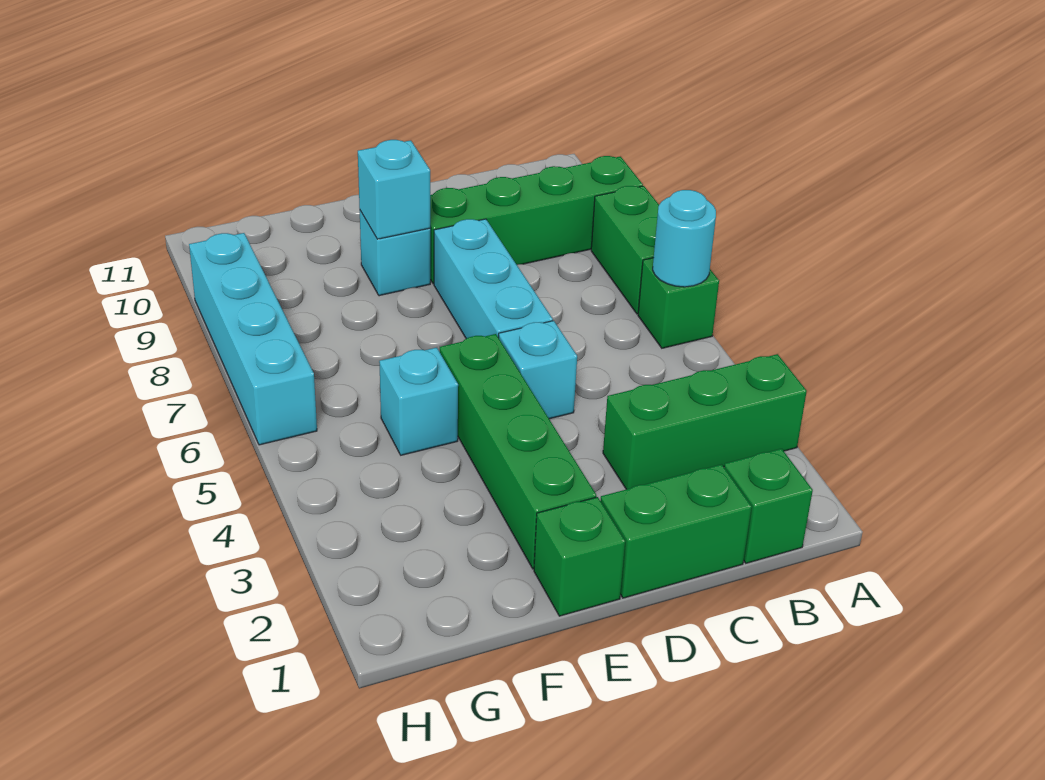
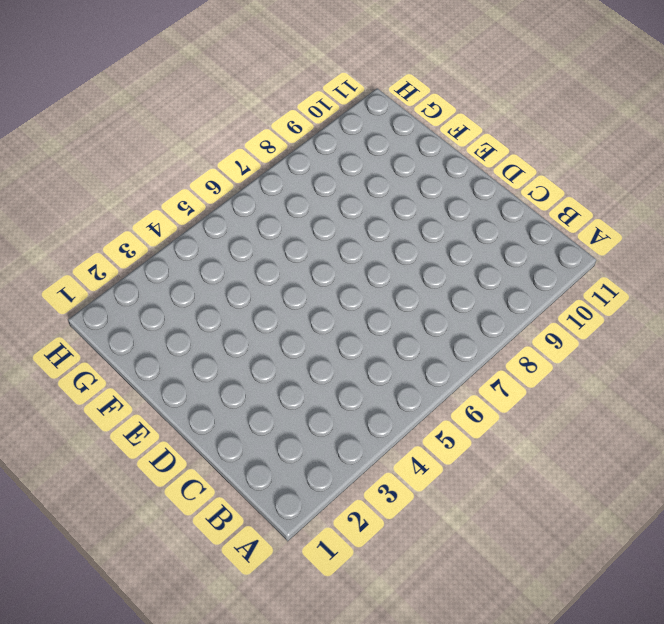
none -> green brick A3:C3 level 1
none -> green brick A6 level 1
none -> green brick A7:A8 level 1

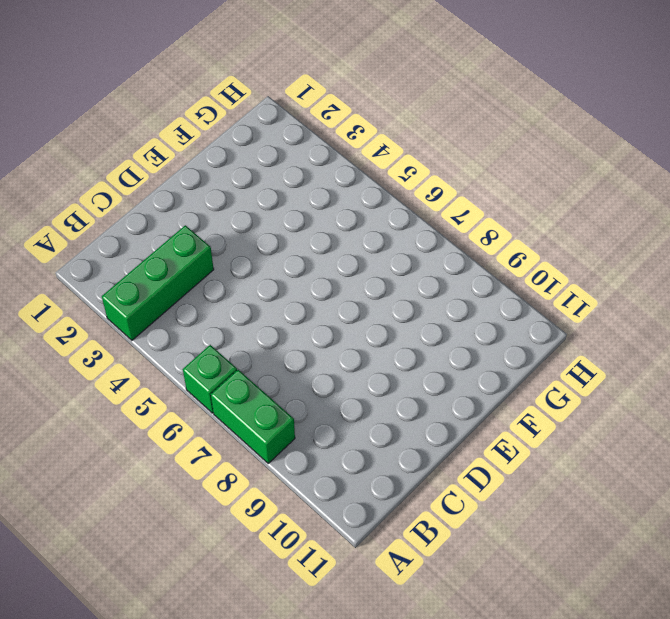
none -> green brick A9:D9 level 1
none -> green brick B1 level 1
none -> green brick C1:D1 level 1

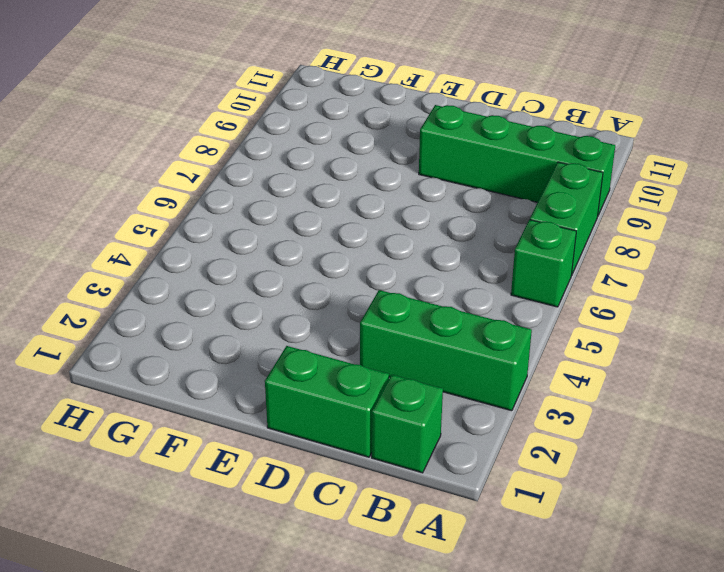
none -> cyan brick D5 level 1
none -> cyan brick D6:D8 level 1
none -> green brick E1 level 1

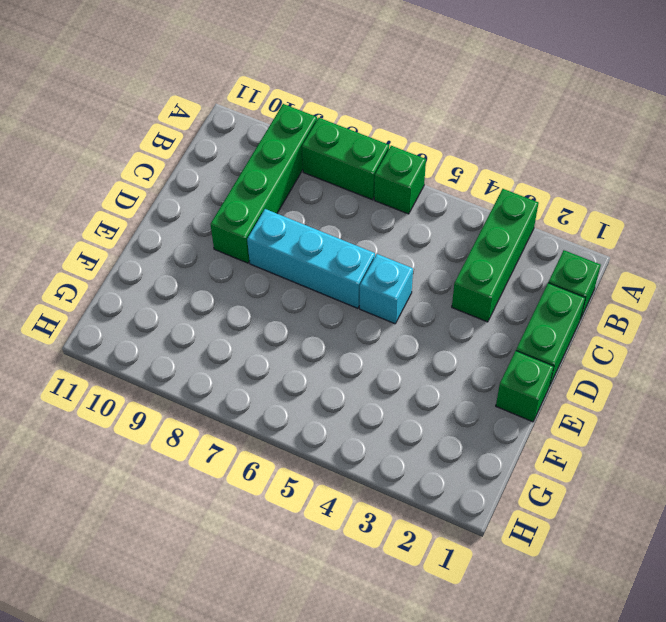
none -> green brick E2:E5 level 1
none -> cyan brick E9 level 1
none -> cyan brick F5 level 1

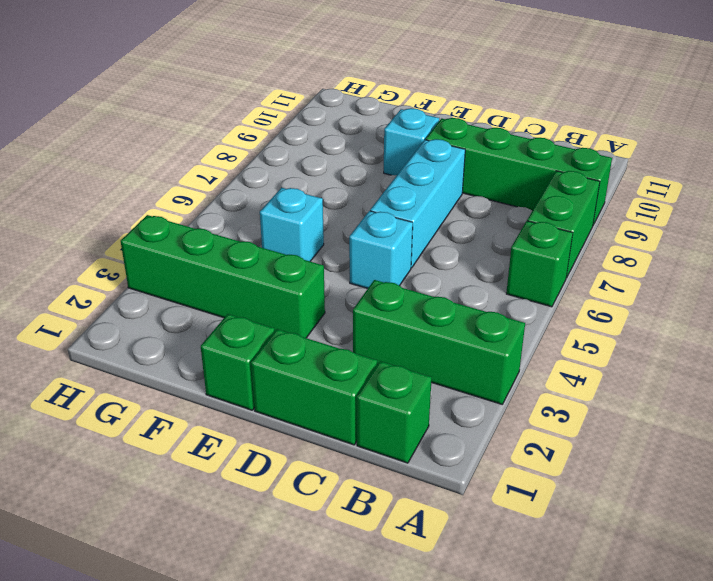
green brick E3:H3 level 1 -> green brick E2:E5 level 1
none -> cyan brick H6:H9 level 1
none -> cyan round brick A6 level 2
none -> cyan brick E9 level 2

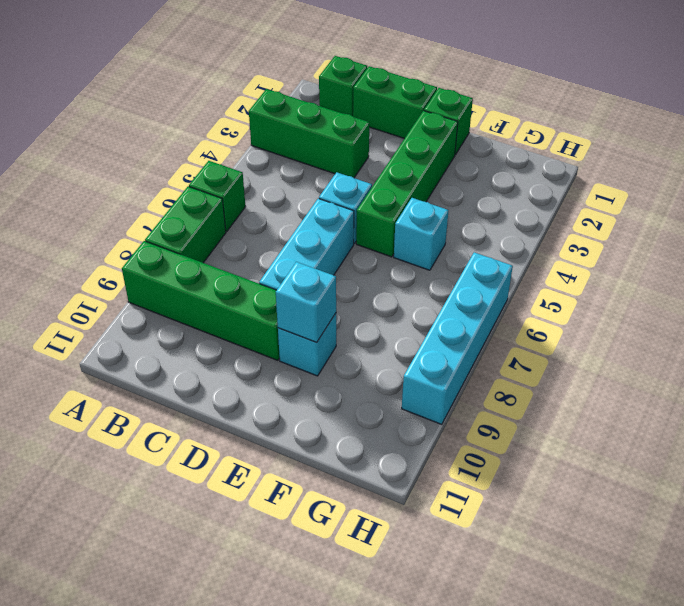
none -> cyan round brick A6 level 2

